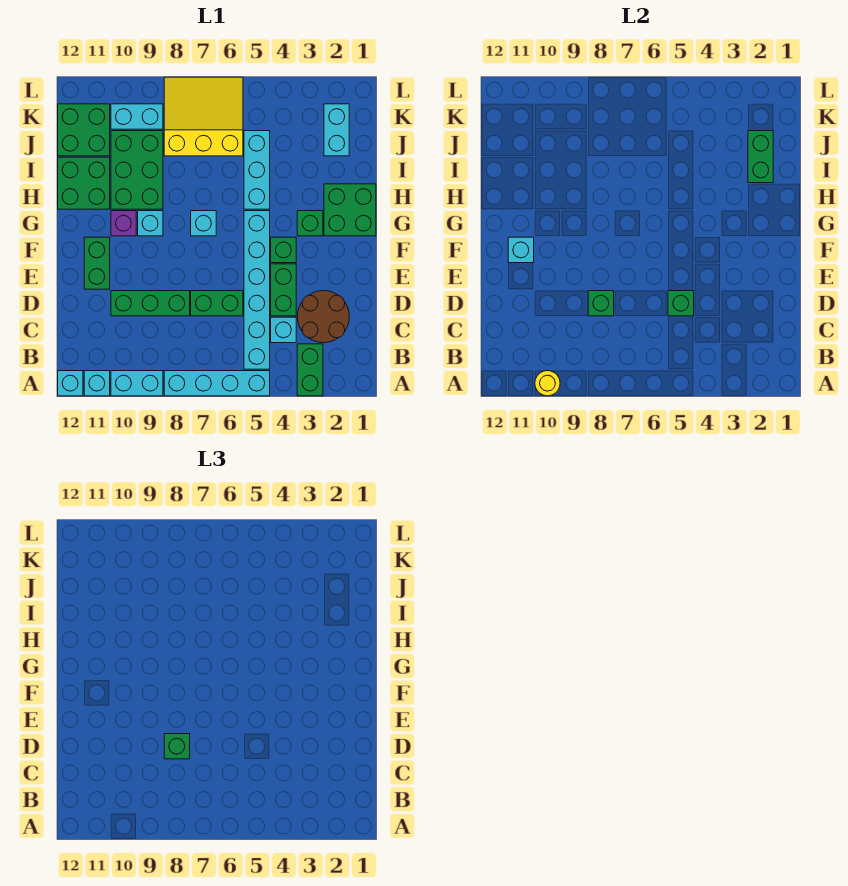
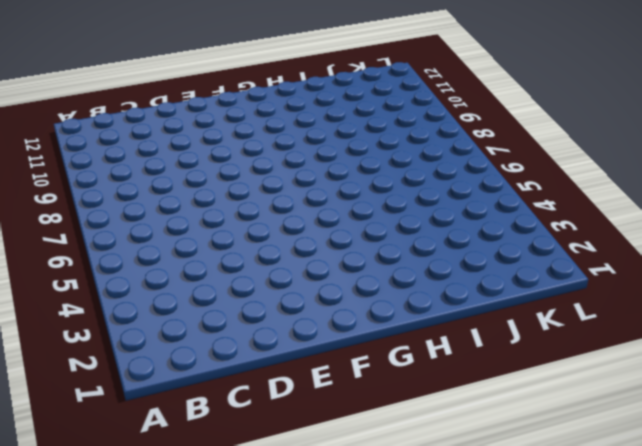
none -> green brick A3:B3 level 1
none -> cyan brick A5:A8 level 1
none -> cyan brick A9:A10 level 1
none -> cyan brick A11 level 1

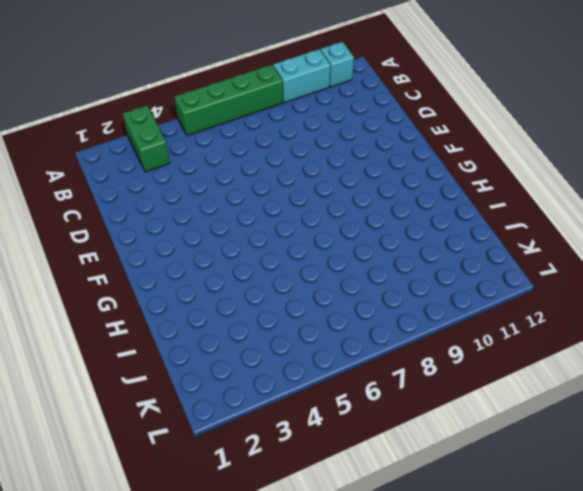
green brick A5:A8 level 1 -> cyan brick A5:A8 level 1
none -> cyan brick A12 level 1
none -> cyan brick B5:G5 level 1
none -> brown round brick C2:D3 level 1
none -> cyan brick C4 level 1

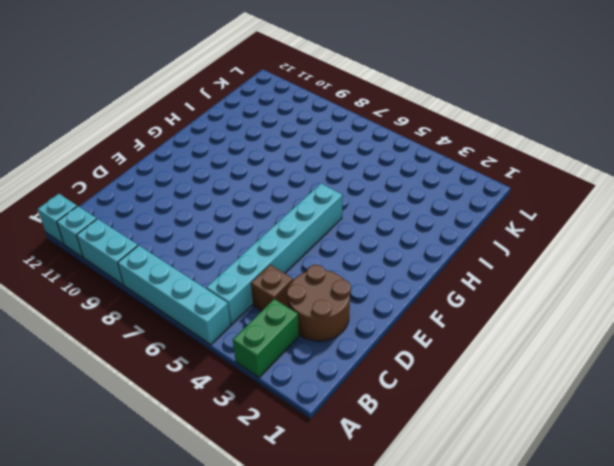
brown brick C4 level 1 -> cyan brick C4 level 1
none -> green brick D4:E4 level 1
none -> green brick D6:D7 level 1
none -> green brick D8:D10 level 1
none -> green brick E11:F11 level 1

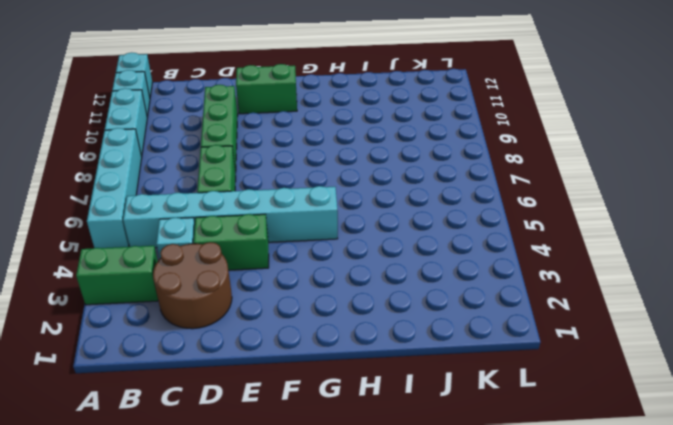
none -> green brick F4 level 1
none -> green brick G1:H2 level 1
none -> green brick G3 level 1
none -> cyan brick G7 level 1

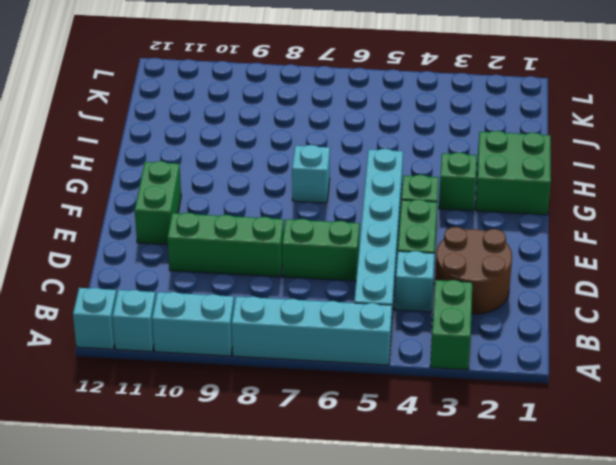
none -> cyan brick G9 level 1
none -> purple brick G10 level 1
none -> cyan brick H5:J5 level 1
none -> green brick H9:J10 level 1

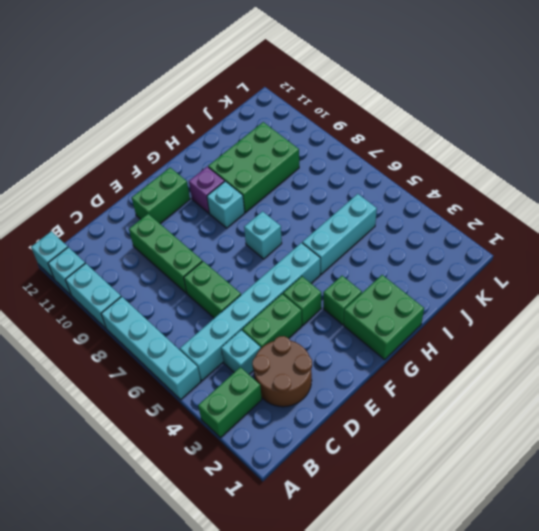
none -> green brick H11:I12 level 1
none -> cyan brick J2:K2 level 1
none -> yellow slope J6:L8 level 1 top J
none -> green brick J11:K12 level 1

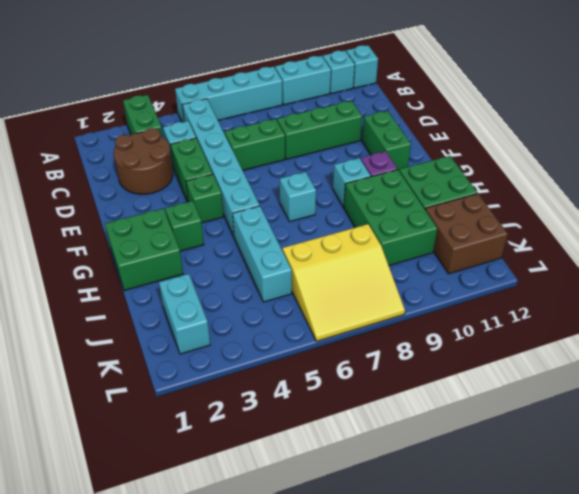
brown brick J11:K12 level 1 -> green brick J11:K12 level 1
none -> cyan brick K9:K10 level 1
none -> yellow round brick A10 level 2
none -> green brick D5 level 2
none -> green brick D8 level 2

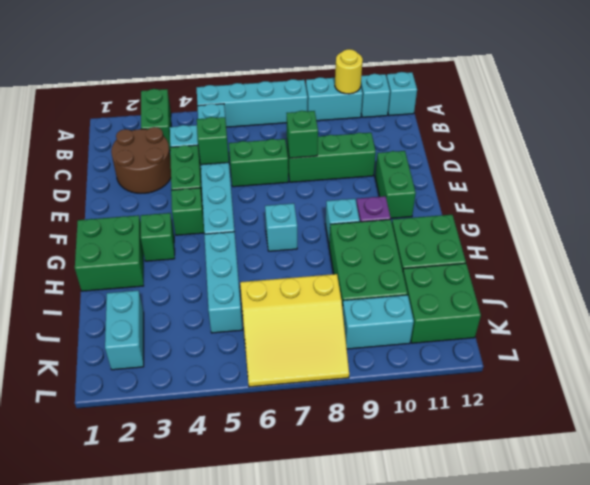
none -> cyan brick F11 level 2
none -> green brick I2:J2 level 2
none -> green brick D8 level 3

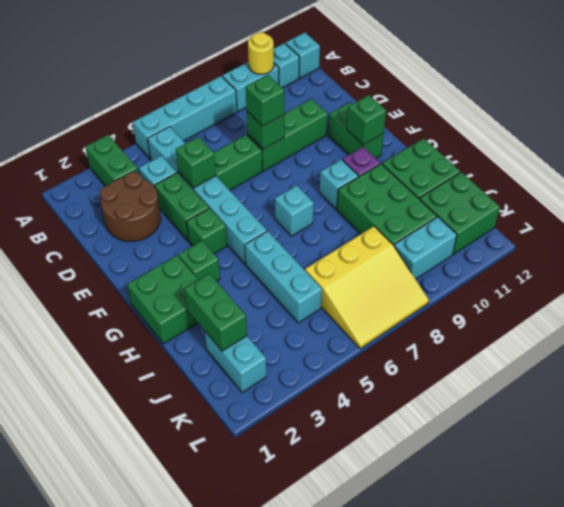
green brick F11 level 2 -> cyan brick F11 level 2

